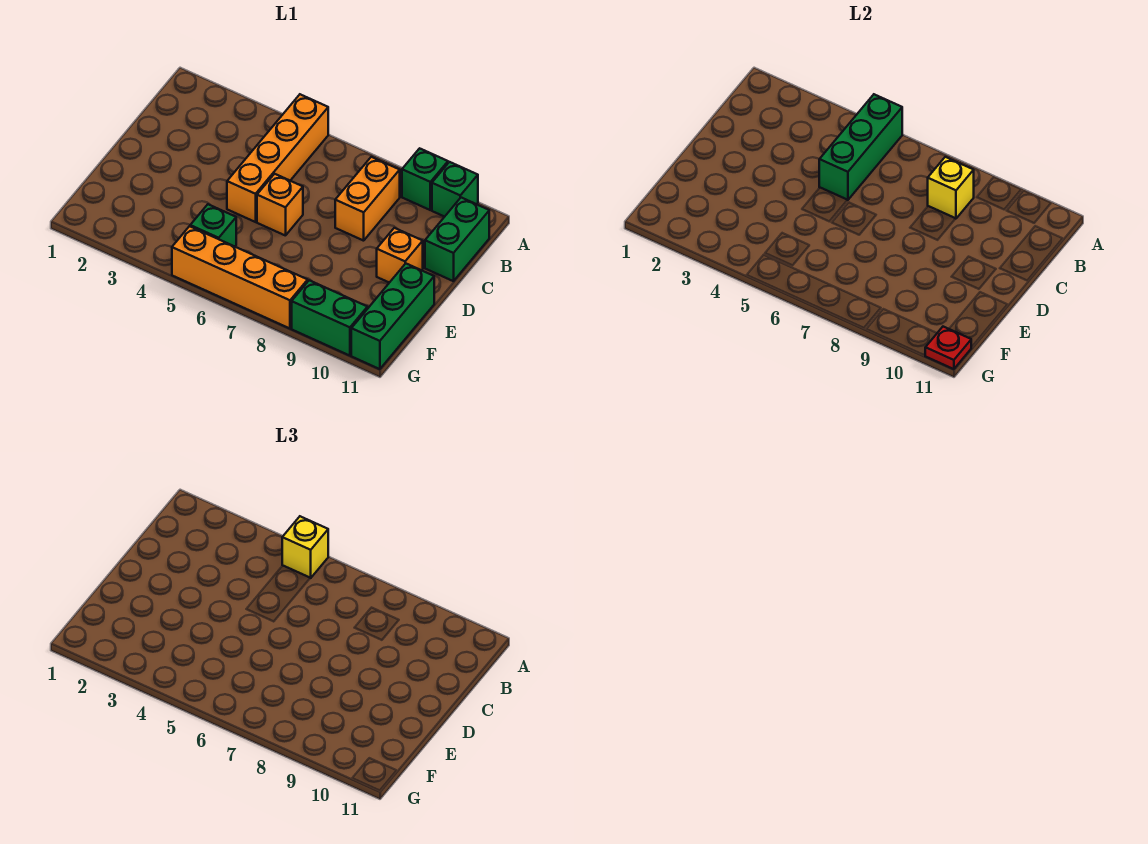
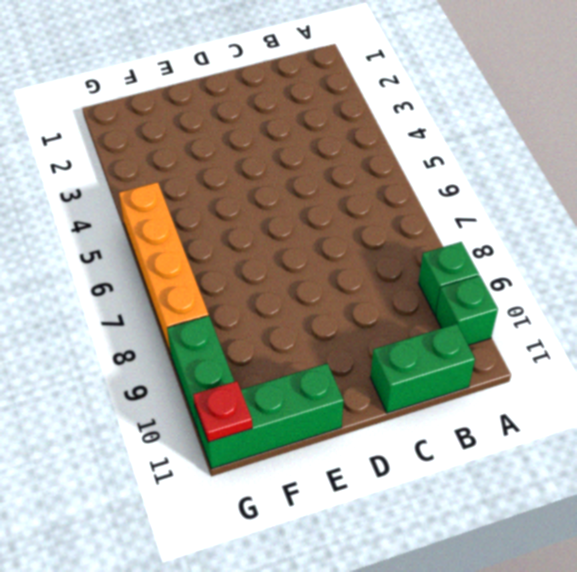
none -> orange brick A5:D5 level 1
none -> orange brick B8:C8 level 1
none -> orange brick D6 level 1

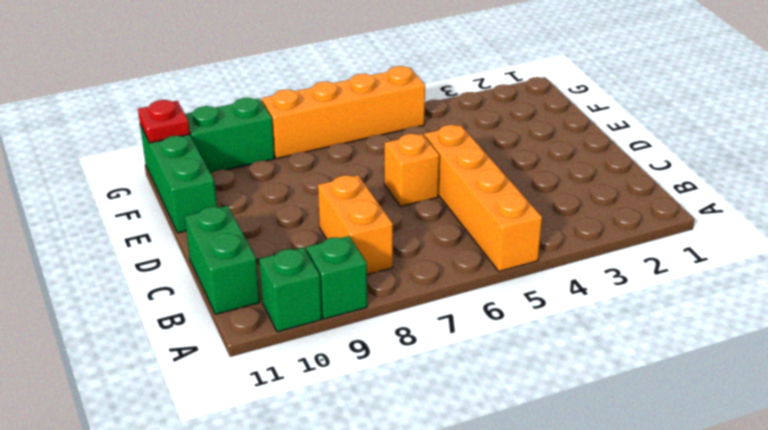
none -> orange brick D10 level 1
none -> green brick F5 level 1
none -> green brick A5:C5 level 2

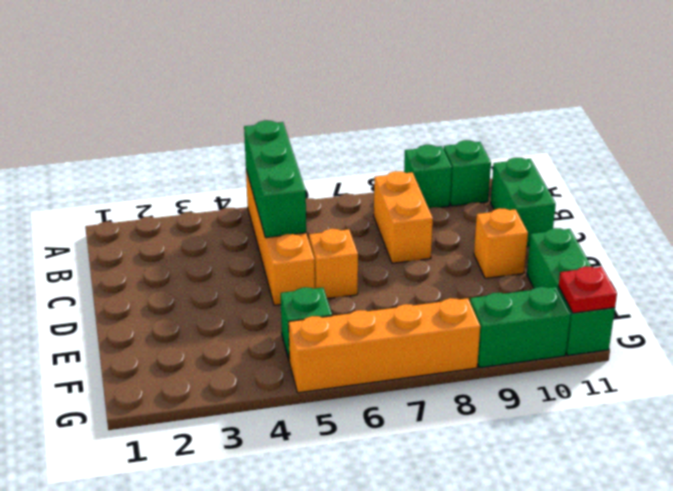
none -> yellow brick B8 level 2
none -> yellow brick A5 level 3

